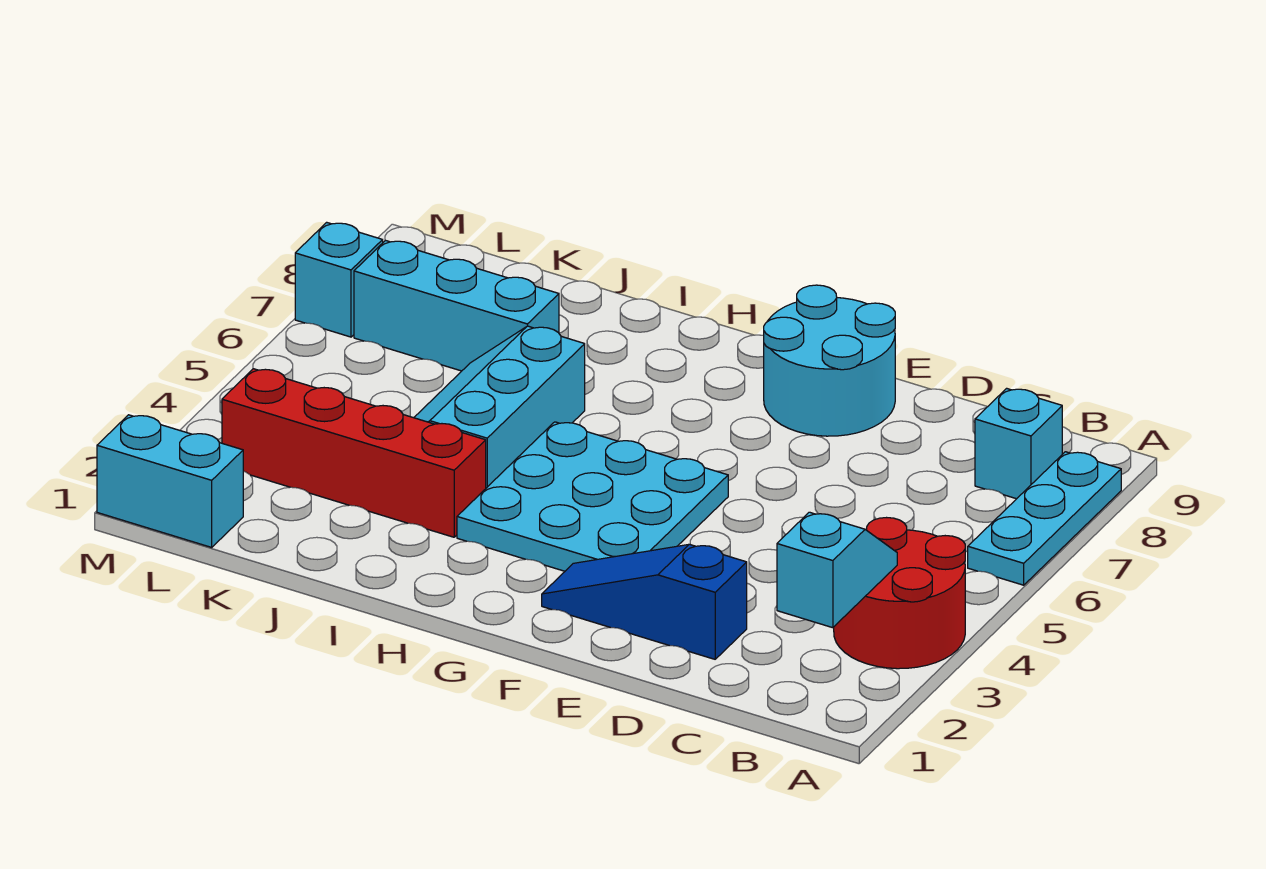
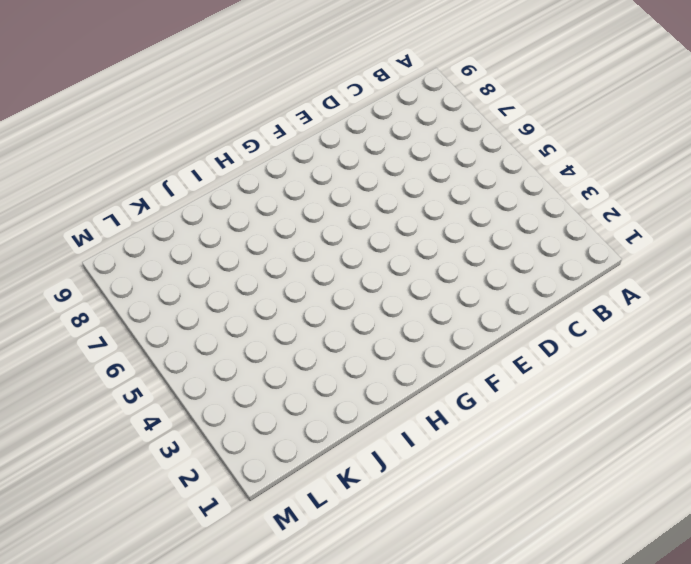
none -> red round brick A3:B4 level 1
none -> cyan plate A6:A8 level 1
none -> cyan brick B8 level 1

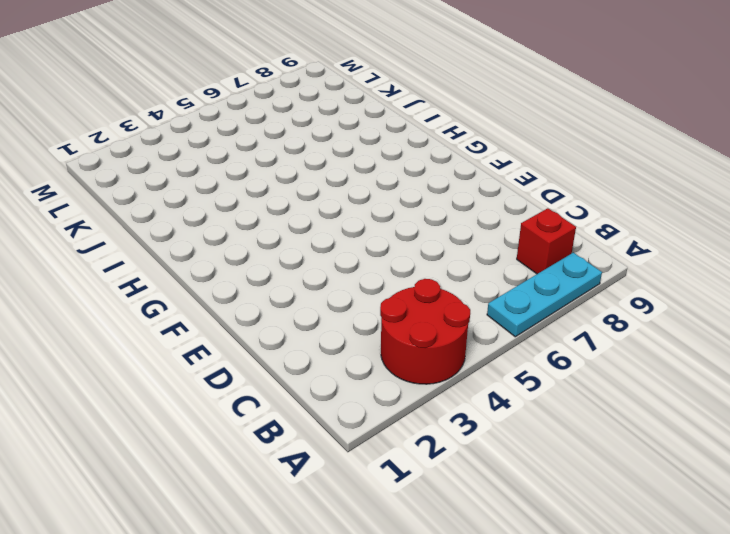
red brick B8 level 1 -> cyan brick B8 level 1
none -> blue slope D2:F2 level 1 top D
none -> cyan round brick E8:F9 level 1
none -> cyan plate F3:H5 level 1

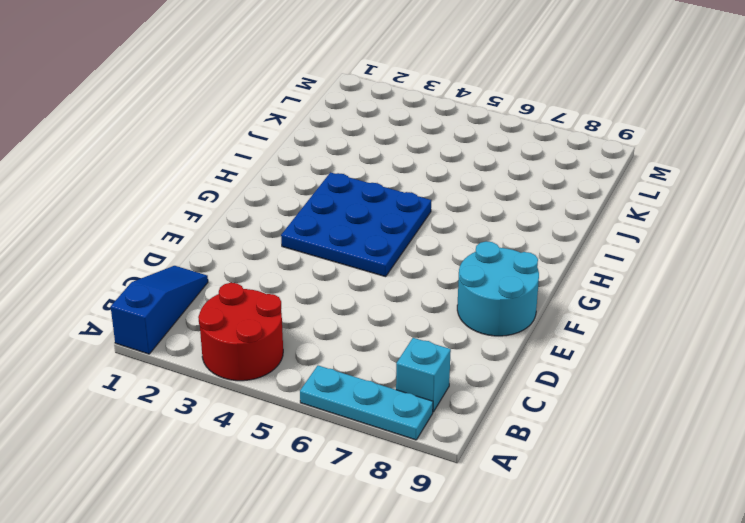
blue slope A1:C1 level 1 top A -> blue slope D2:F2 level 1 top D
blue plate F3:H5 level 1 -> cyan plate F3:H5 level 1
none -> red brick I3:L3 level 1
none -> cyan slope I4:J6 level 1 top I
none -> cyan brick J7:L7 level 1

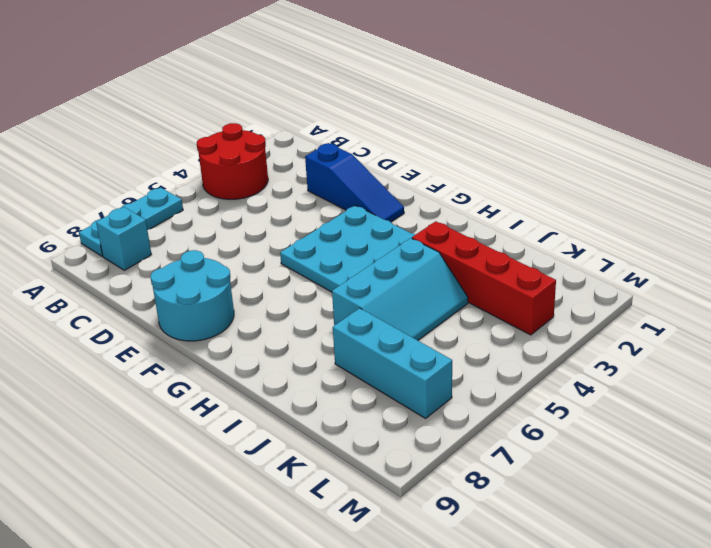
none -> cyan brick L1:M1 level 1
none -> cyan brick M7 level 1
none -> cyan slope B2:B3 level 2 top 2

